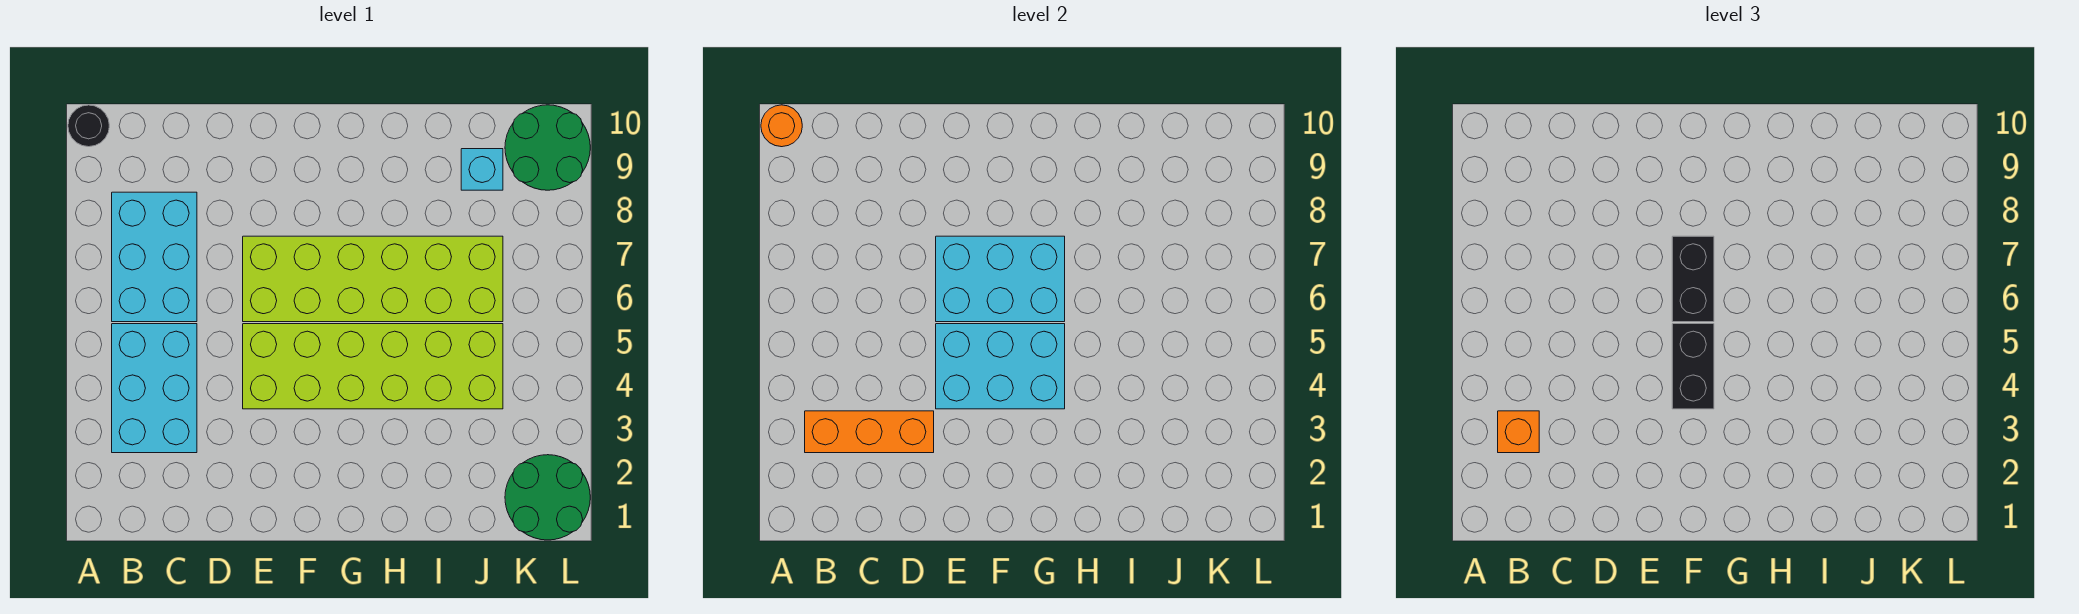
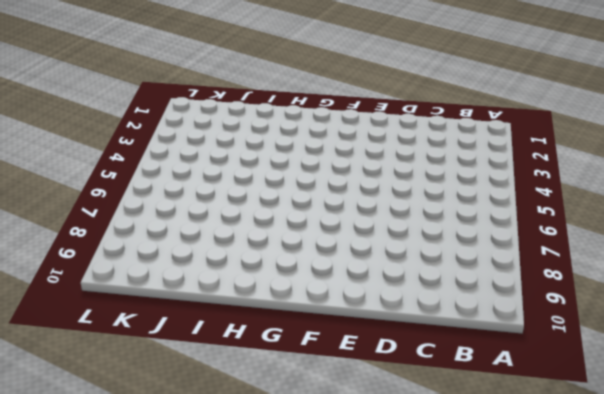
none -> black round brick A10 level 1
none -> cyan brick B3:C5 level 1
none -> cyan brick B6:C8 level 1

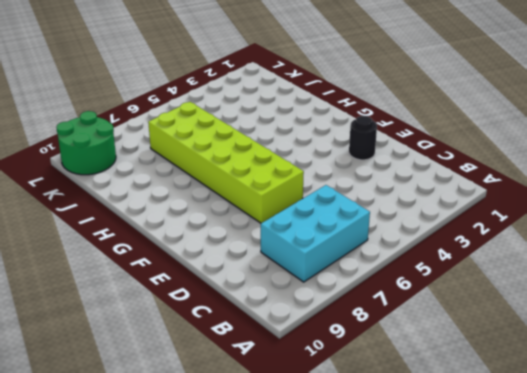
black round brick E2 level 1 -> black round brick A10 level 1
none -> cyan brick B3:C5 level 1
none -> lime brick E4:J5 level 1
none -> cyan brick J9 level 1

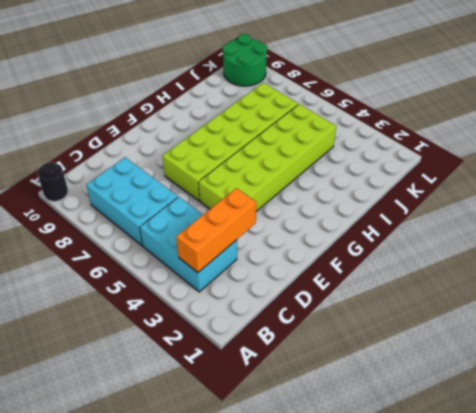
none -> cyan brick J9 level 1
none -> green round brick K1:L2 level 1
none -> orange round brick A10 level 2

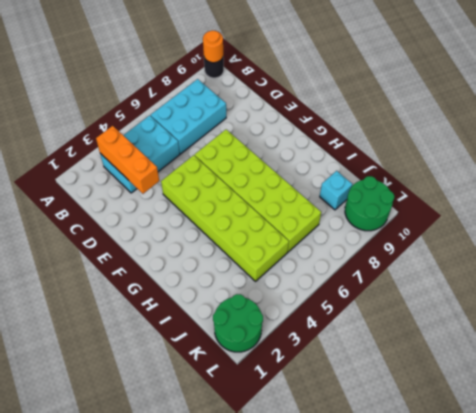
none -> cyan brick E4:G5 level 2
none -> cyan brick E6:G7 level 2
none -> orange brick B3 level 3

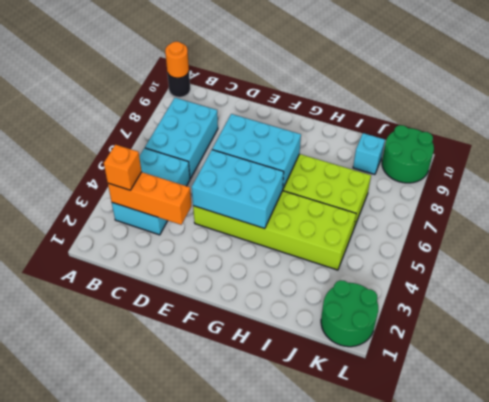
none -> black brick F4:F5 level 3
none -> black brick F6:F7 level 3

